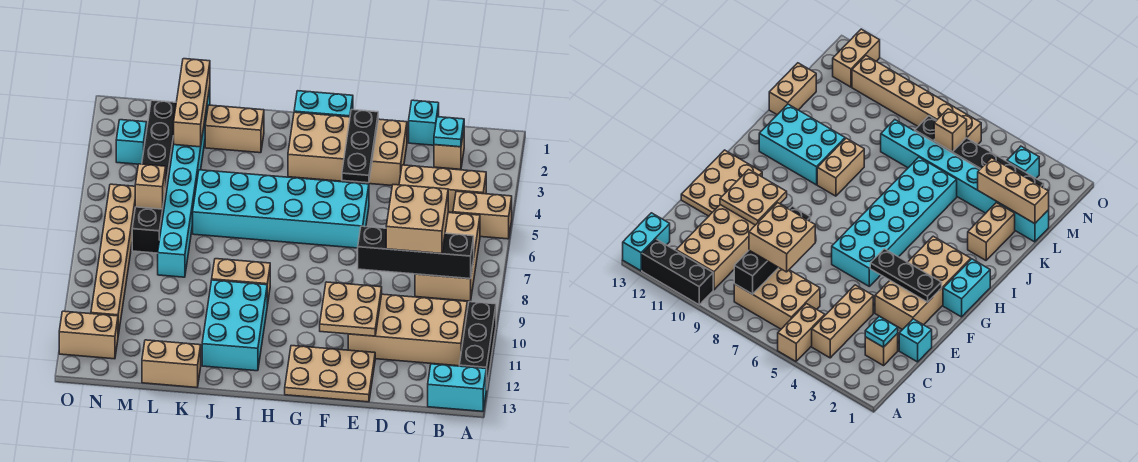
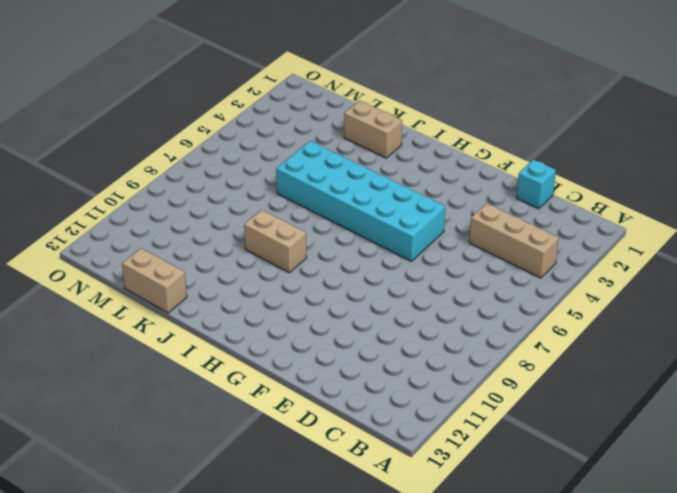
none -> tan brick A5:B5 level 1
none -> black brick A10:A12 level 1
none -> cyan brick A13:B13 level 1

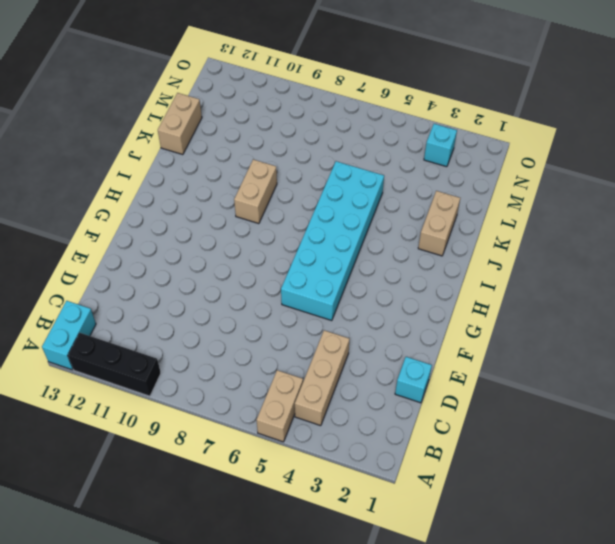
none -> tan brick B6:C8 level 1
none -> tan brick B10:E11 level 1
none -> tan brick C2 level 1

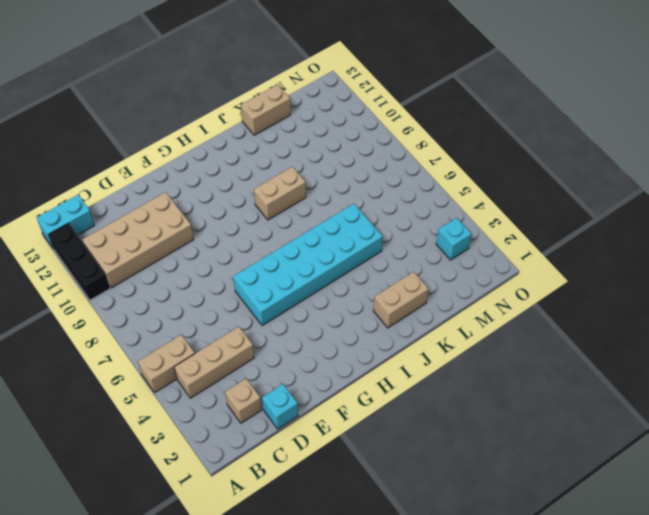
none -> tan brick B6:C8 level 1
none -> tan brick E2:H3 level 1
none -> tan plate E12:G13 level 1

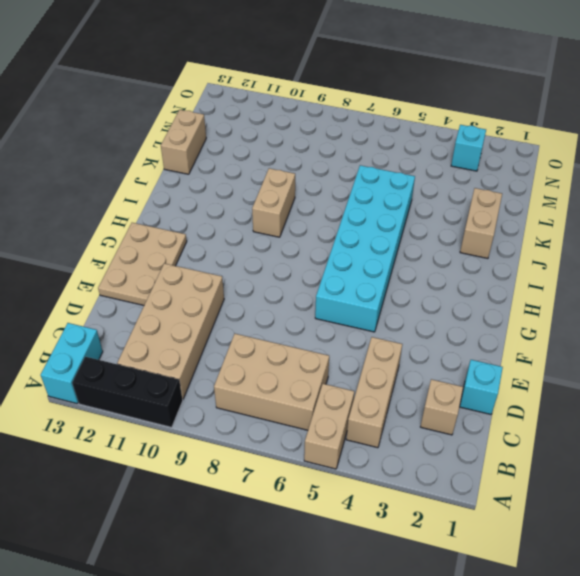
none -> tan brick E2:H3 level 1
none -> cyan brick G1:H1 level 1
none -> cyan brick I10:J12 level 1

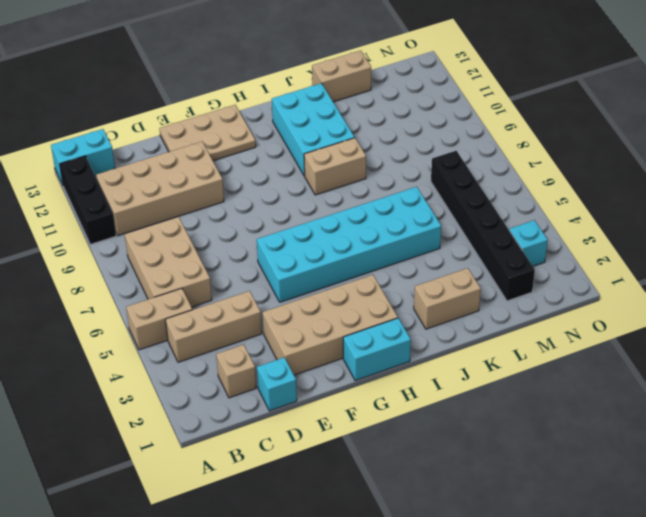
none -> cyan brick L1:L8 level 1
none -> tan brick N6:N11 level 1
none -> tan brick N12:O12 level 1

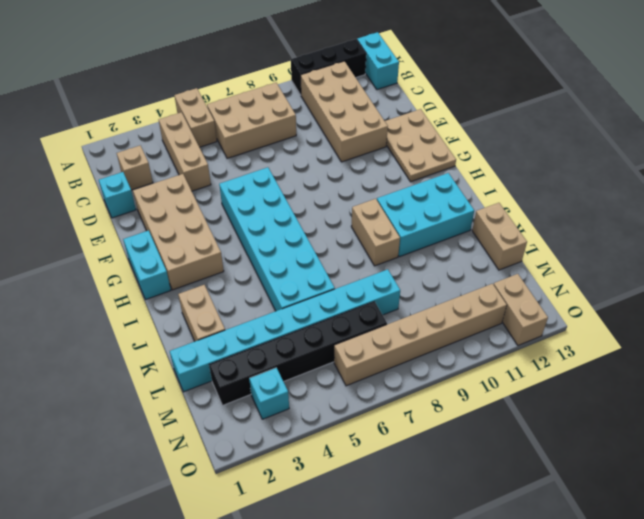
none -> black brick B8:E8 level 2
none -> cyan plate C2 level 2
none -> tan plate E10:F11 level 2

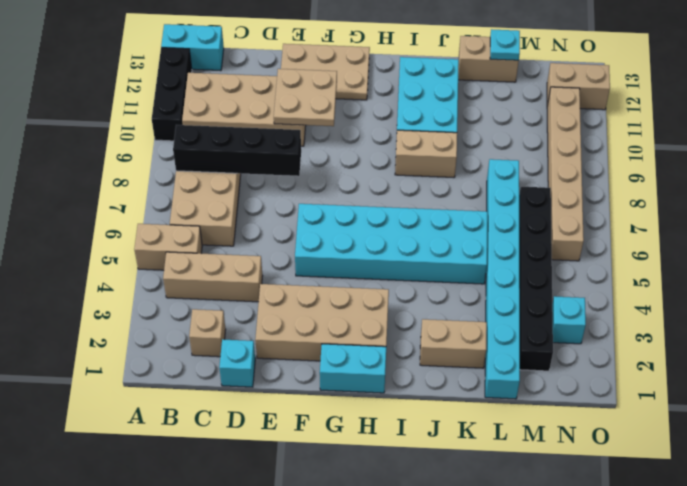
cyan plate L13 level 2 -> cyan plate C2 level 2
none -> black plate F2:F4 level 2
none -> tan brick L1:L3 level 2
none -> tan brick M6 level 2

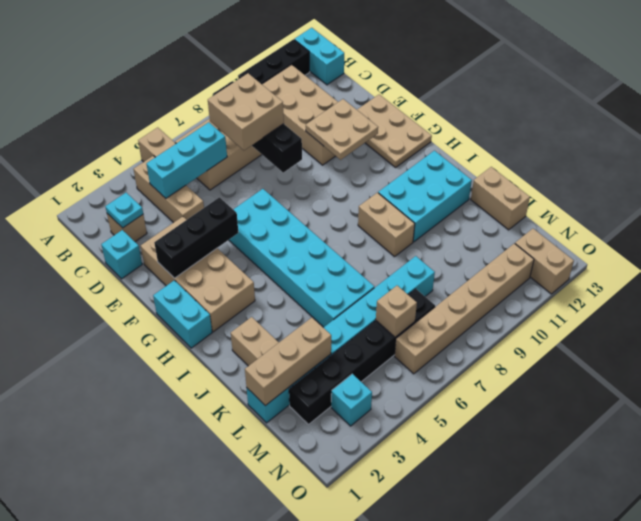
cyan brick C4:C6 level 2 -> none
black brick F2:F4 level 2 -> black plate F2:F4 level 2

